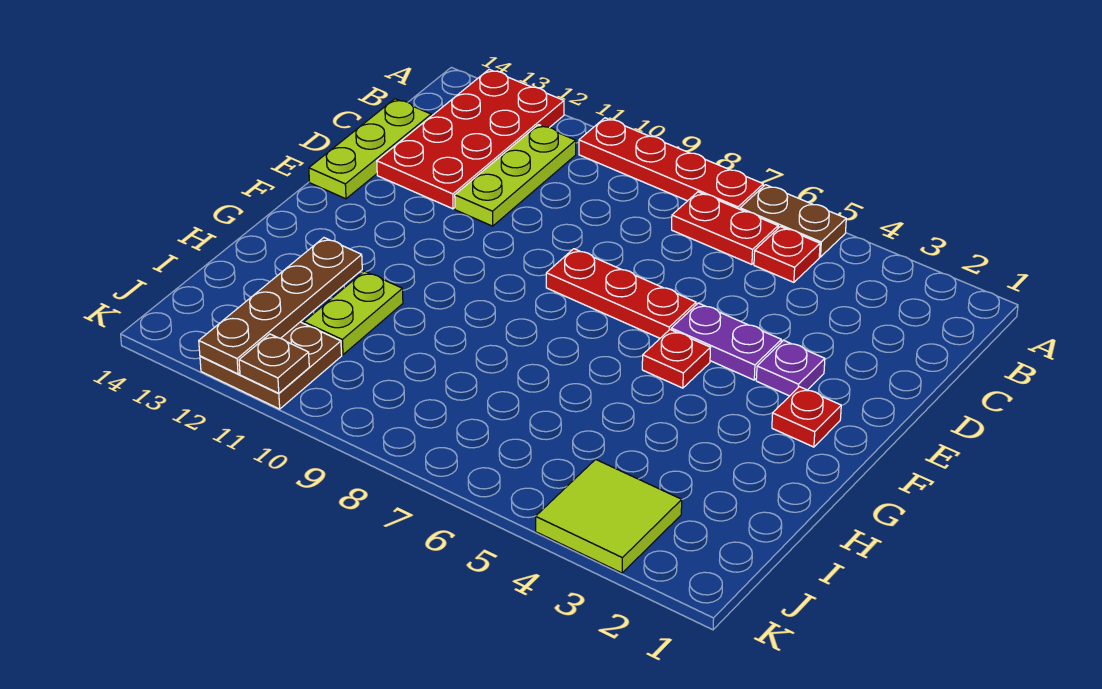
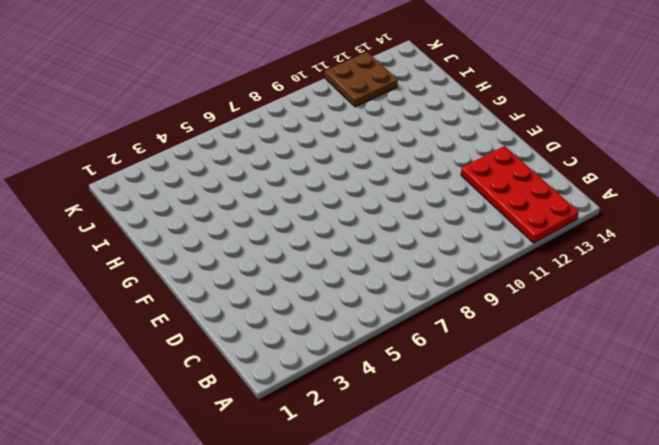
none -> brown plate A5:A6 level 1
none -> red plate A7:A10 level 1
none -> red plate B5 level 1

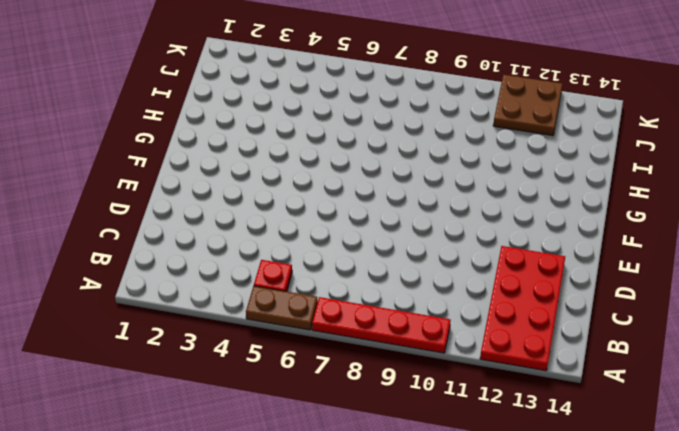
none -> red plate B6:B7 level 1
none -> lime plate B11:D11 level 1
none -> lime plate C14:E14 level 1

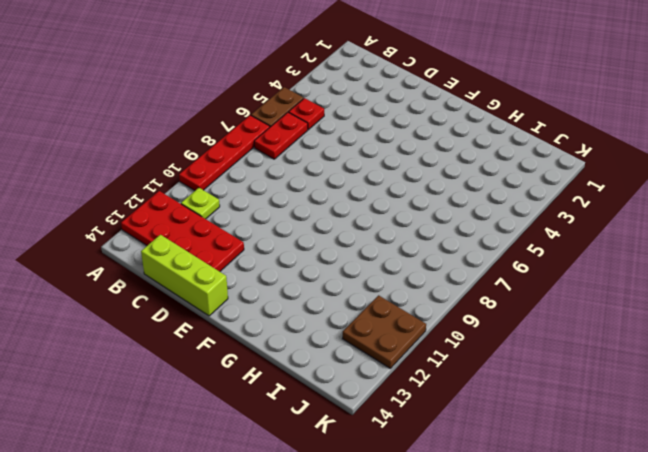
lime plate B11 level 1 -> lime plate B11:D11 level 1
lime brick C14:E14 level 1 -> lime plate C14:E14 level 1
none -> purple plate E3 level 1
none -> purple plate E4:E5 level 1
none -> red plate E6:E8 level 1

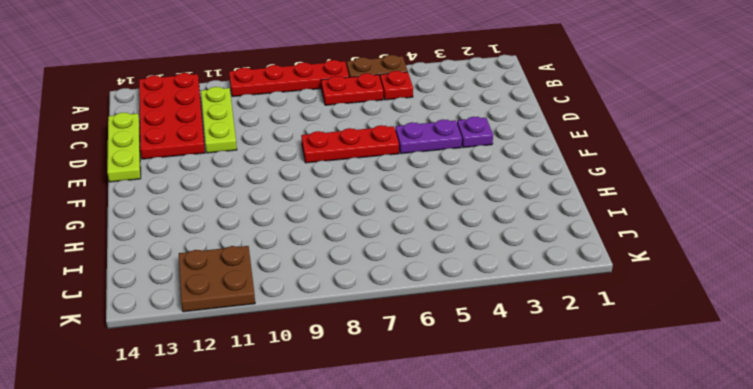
none -> red plate F2 level 1
none -> red plate F5 level 1
none -> lime plate H11:I11 level 1

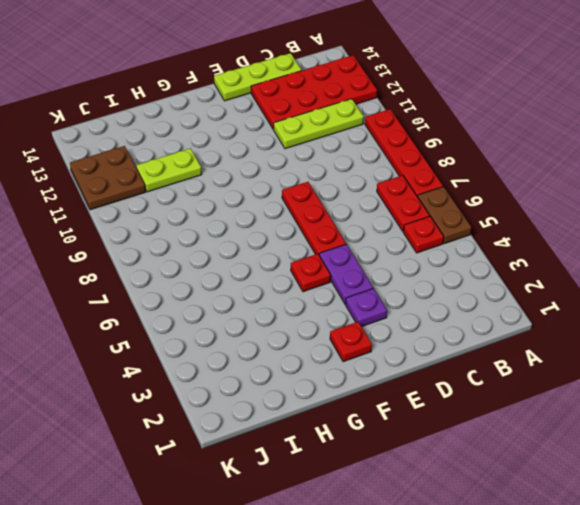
none -> lime tile J3:K4 level 1
none -> brown plate H12:K12 level 2
none -> brown plate K11 level 2

